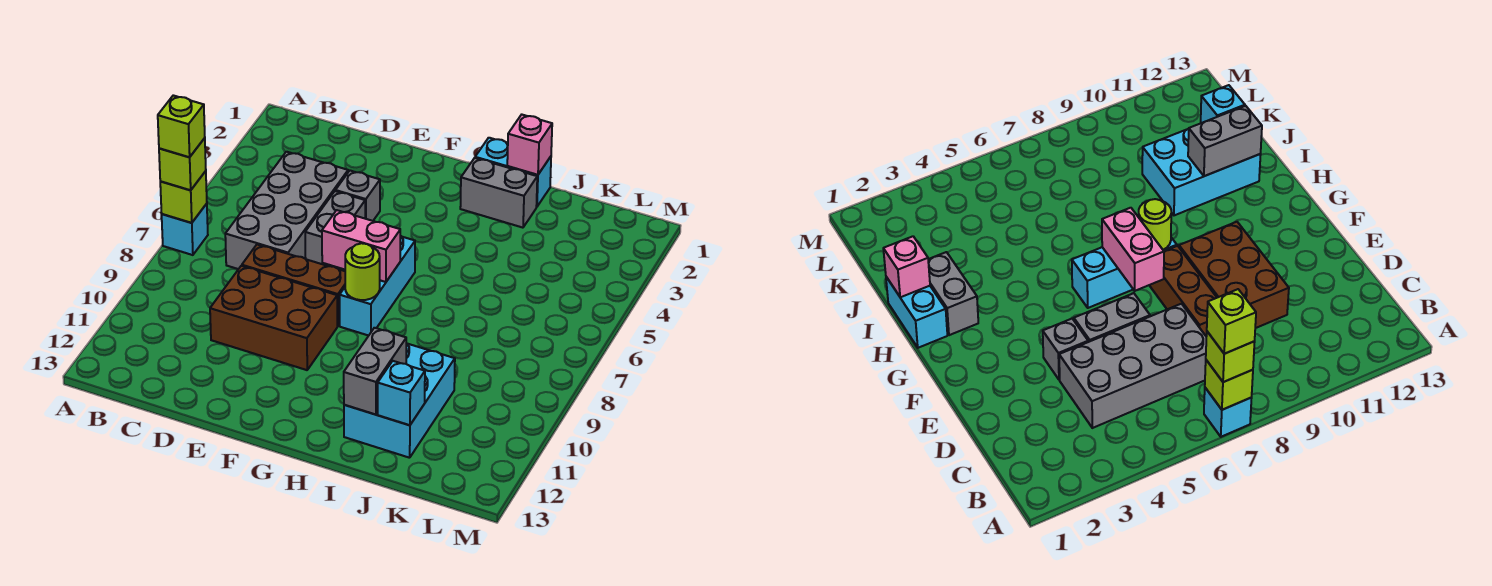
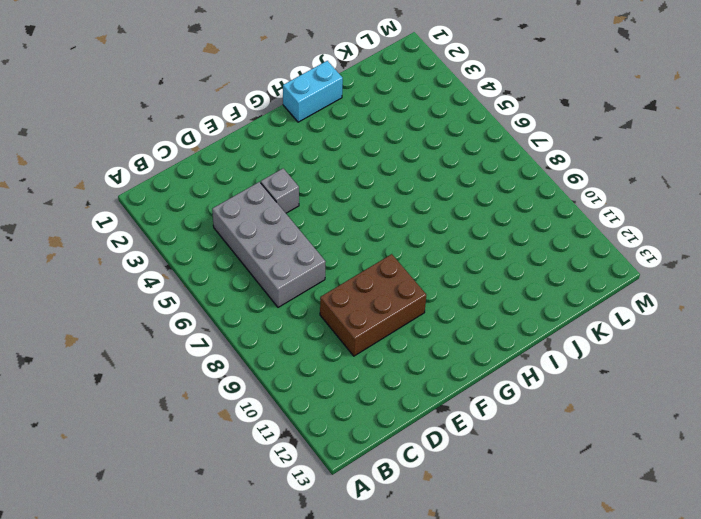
none -> cyan brick A7 level 1
none -> brown brick D8:F8 level 1
none -> grey brick E5:E6 level 1

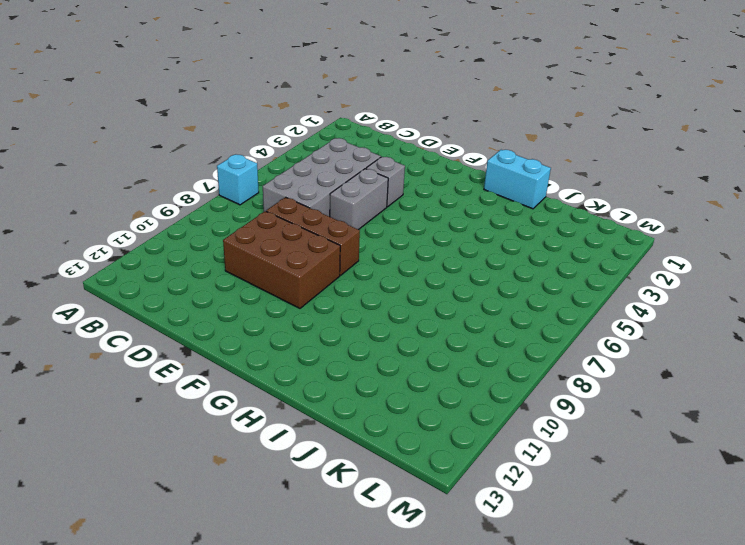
none -> cyan brick G6:G8 level 1
none -> grey brick H2:I2 level 1
none -> cyan brick I10:J12 level 1

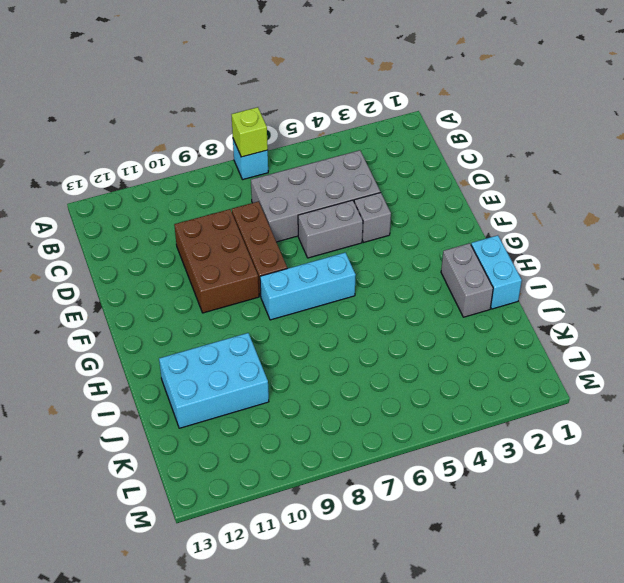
none -> pink brick F7:G7 level 2
none -> lime round brick G8 level 2
none -> pink brick I1 level 2

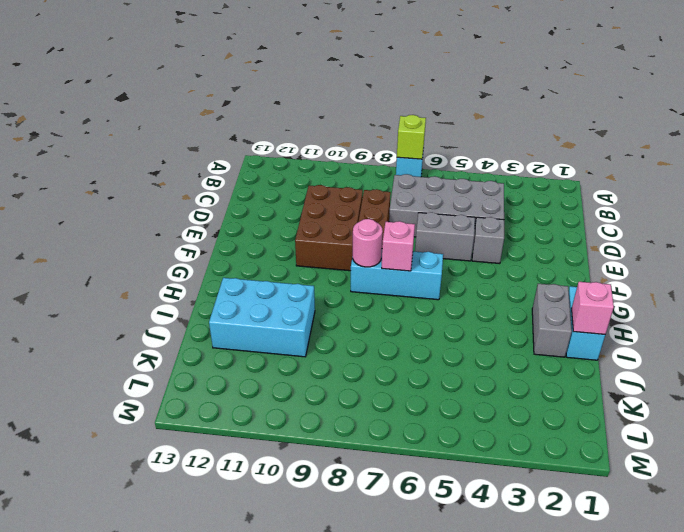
pink brick G7 level 2 -> pink brick F7:G7 level 2
pink round brick G8 level 2 -> lime round brick G8 level 2
none -> grey brick I11:I12 level 2
none -> cyan brick J12 level 2
none -> lime brick A7 level 3

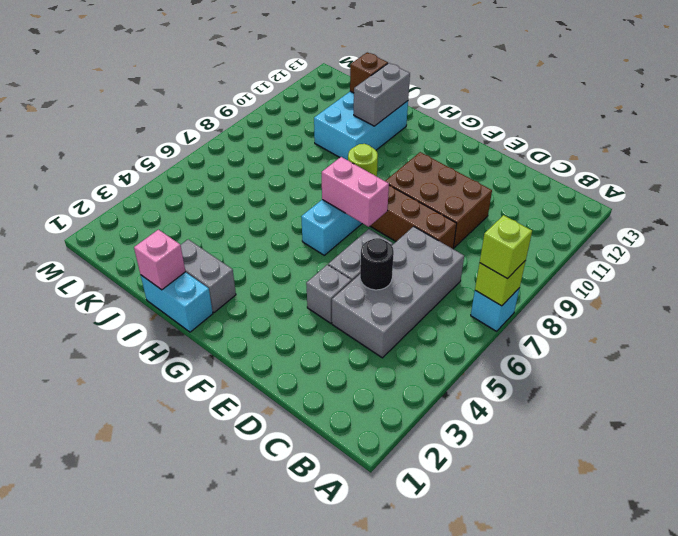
black round brick D5 level 2 -> none
brown brick J12 level 2 -> cyan brick J12 level 2
none -> lime brick A7 level 4

